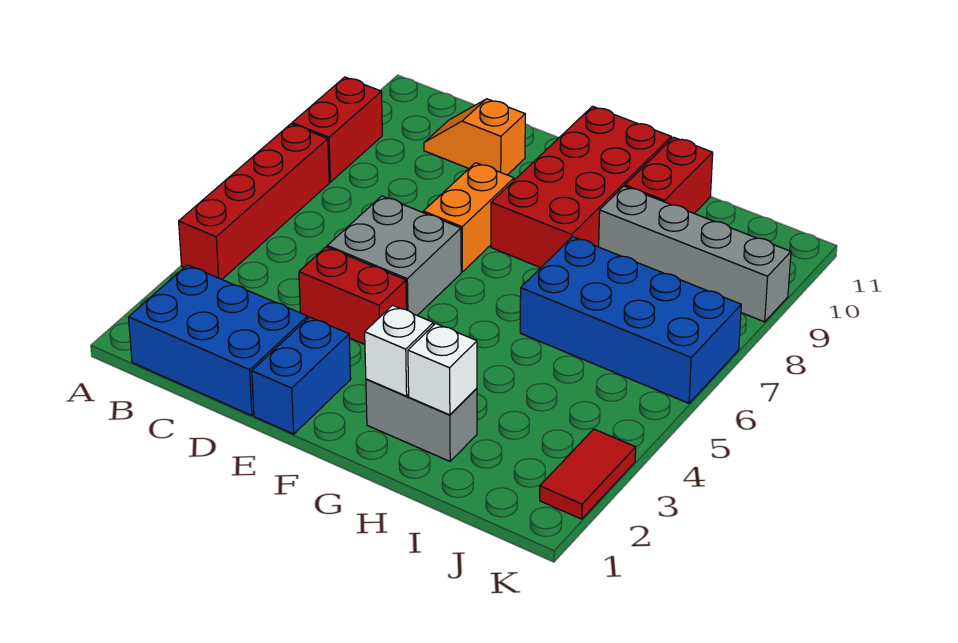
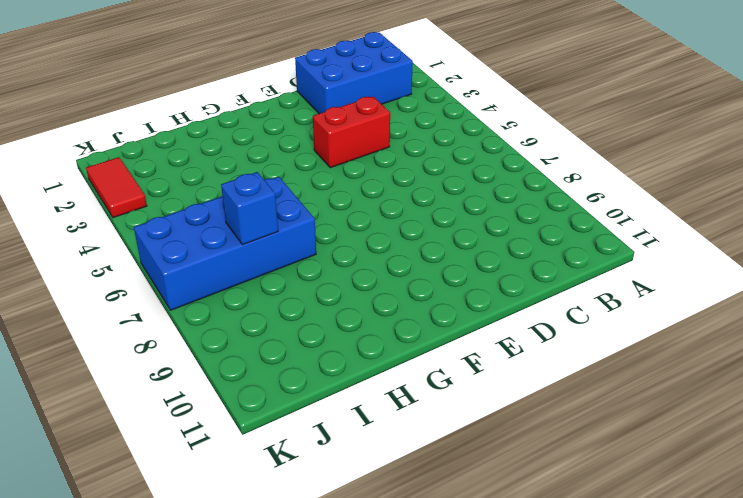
blue brick I7 level 2 -> none
none -> red brick A4:A7 level 1
none -> red brick A8:A9 level 1
none -> orange slope C10:D10 level 1 top D

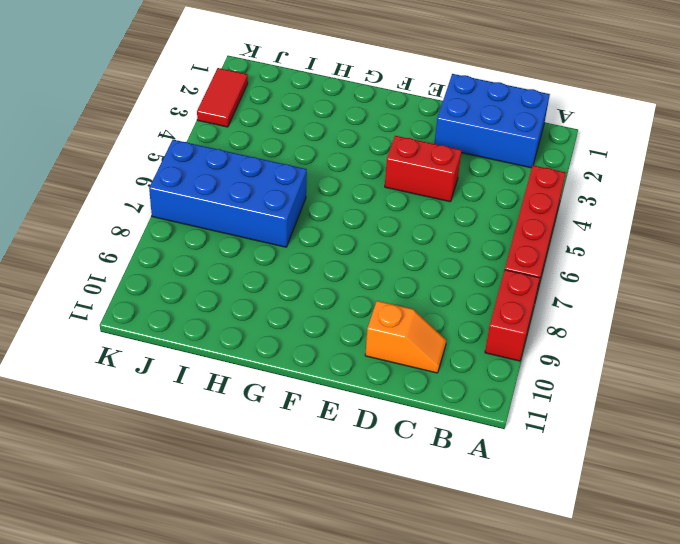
none -> grey brick D5:E6 level 1
none -> blue brick E1:E2 level 1
none -> orange brick E7:E8 level 1

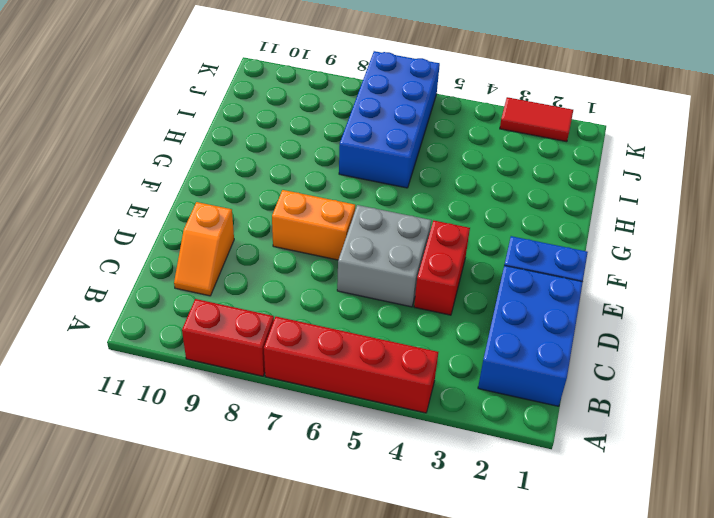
none -> red brick F8:G11 level 1
none -> grey brick G2:H2 level 1
none -> grey brick H9:K9 level 1

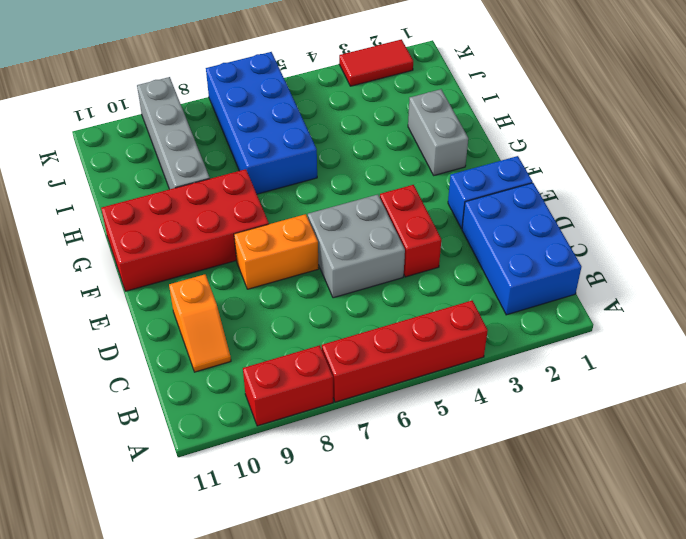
none -> red brick H10:H11 level 1
none -> white brick G2 level 2
none -> white brick H2 level 2

